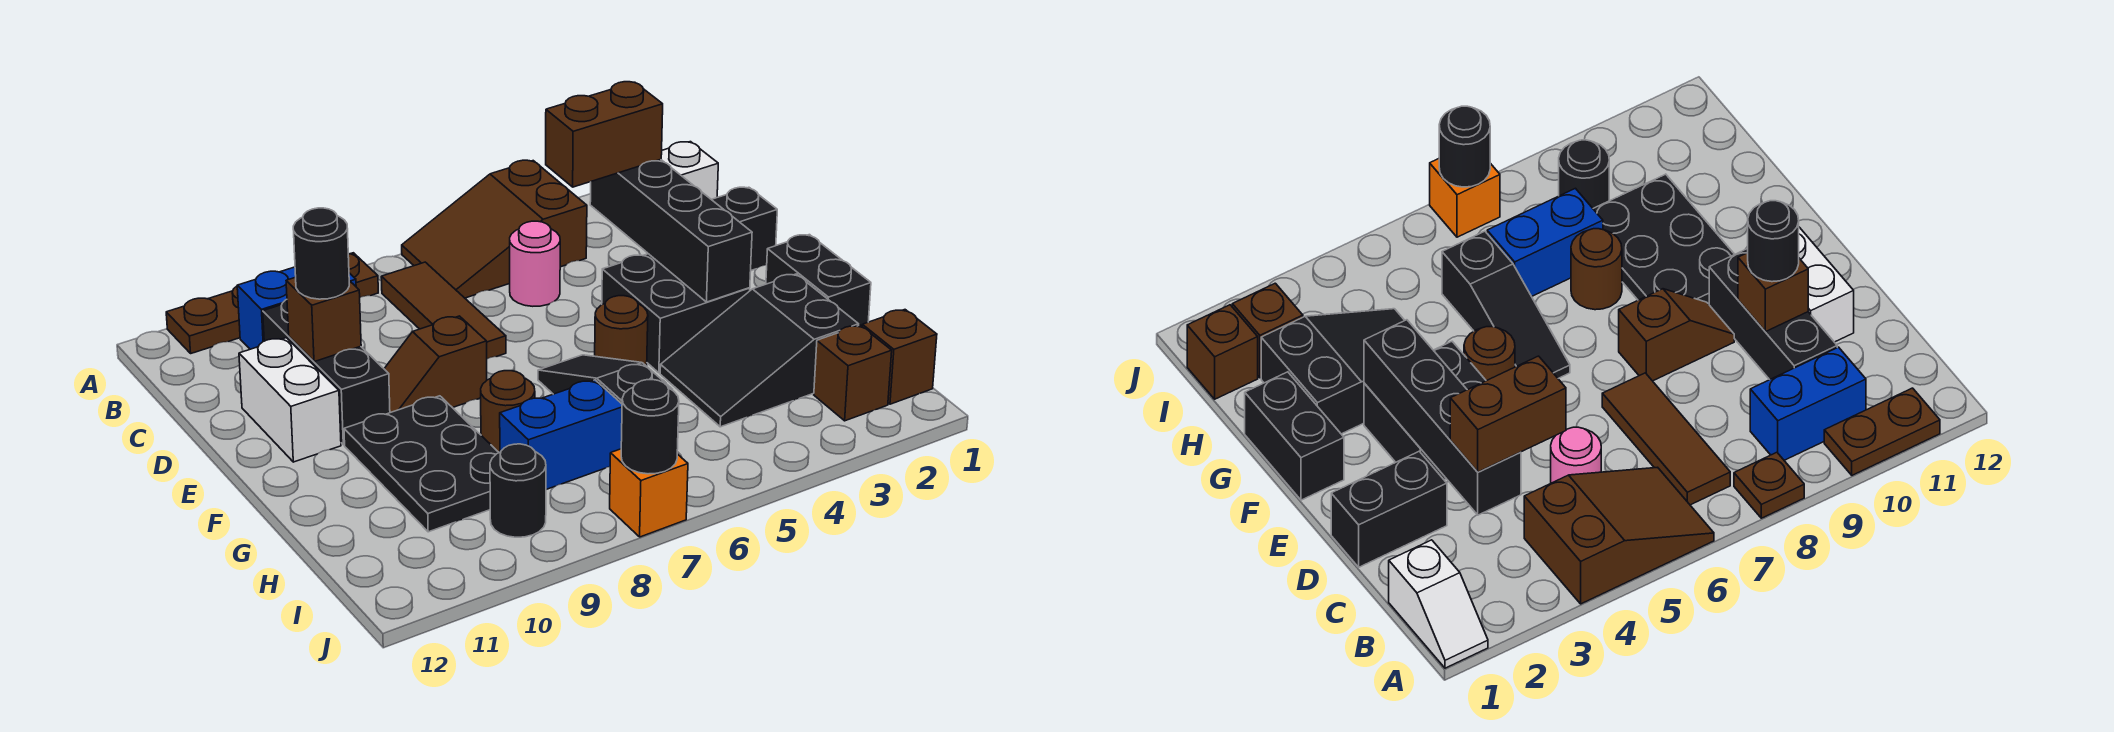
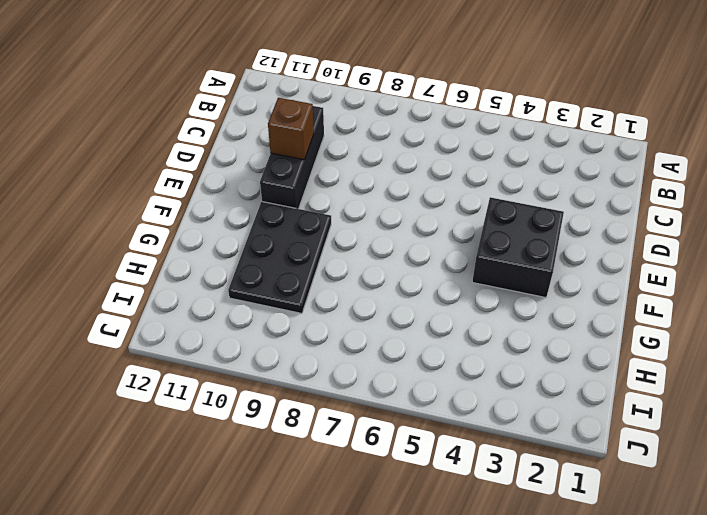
none -> white slope A1:B1 level 1 top B
none -> brown slope A4:B6 level 1 top 4
none -> brown plate A8 level 1

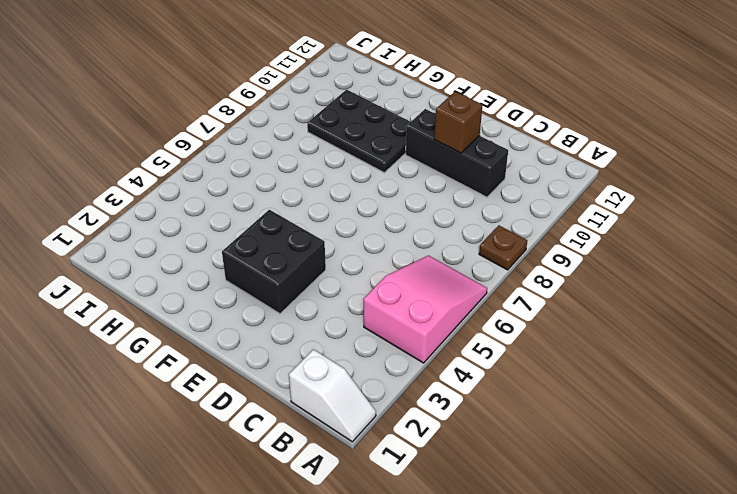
pink slope A4:B6 level 1 top 4 -> brown slope A4:B6 level 1 top 4
none -> brown plate A10:A11 level 1
none -> brown tile B7:D7 level 1
none -> blue brick B9:B10 level 1

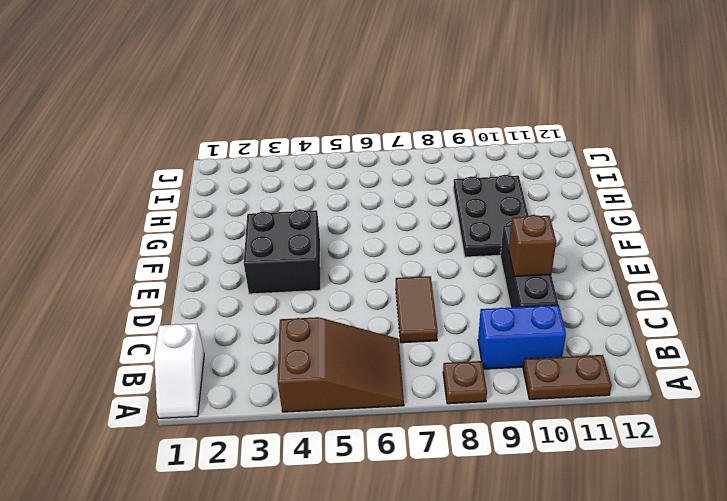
brown tile C7:D7 level 1 -> brown tile B7:D7 level 1
none -> pink round brick C5 level 1
none -> black brick D1:D2 level 1
none -> white brick D11:E11 level 1

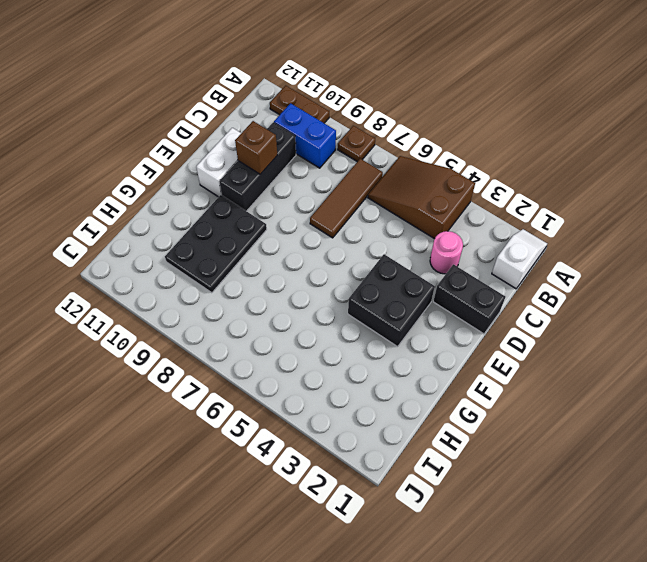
pink round brick C3 level 1 -> pink round brick C5 level 1
none -> brown slope E8:E9 level 1 top 8
none -> black brick F1:G1 level 1
none -> brown round brick F5 level 1

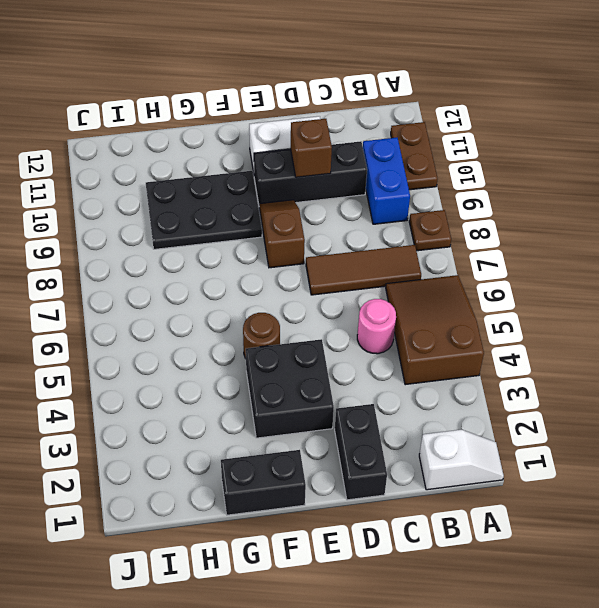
none -> black slope F6:H6 level 1 top H
none -> black slope G2:H4 level 1 top 2
none -> brown round brick G8 level 1

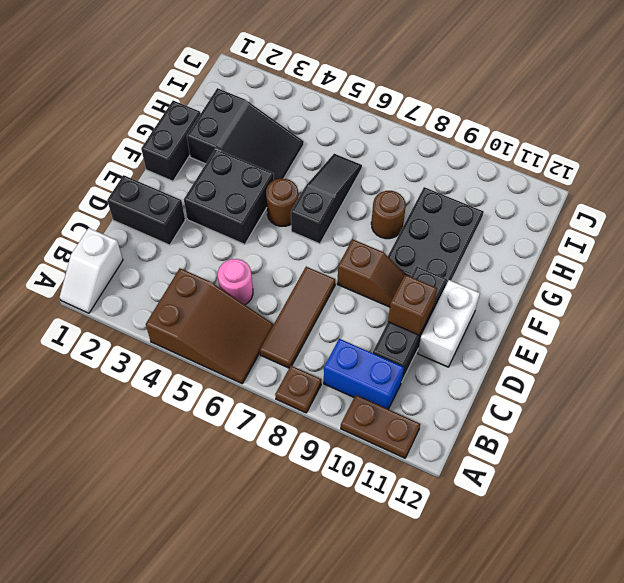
black slope F6:H6 level 1 top F -> black slope F6:H6 level 1 top H
none -> blue brick H7:H8 level 1
none -> brown brick I1 level 1
none -> brown brick I2 level 1

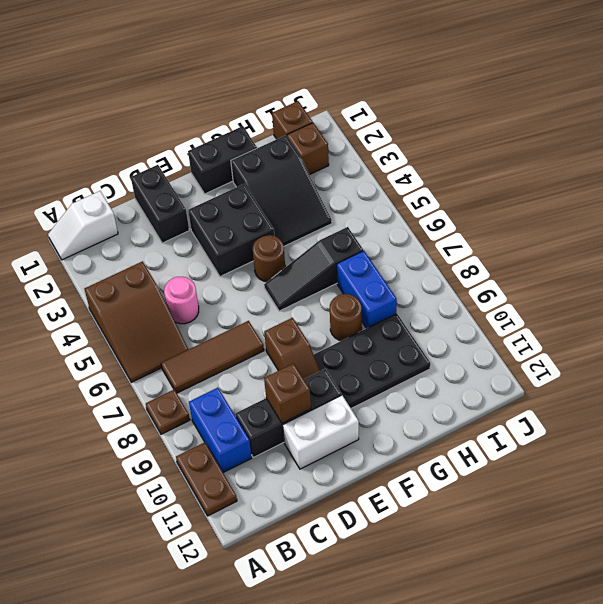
none -> black round brick I9 level 1
none -> orange brick J7 level 1
none -> black brick C3:F3 level 2

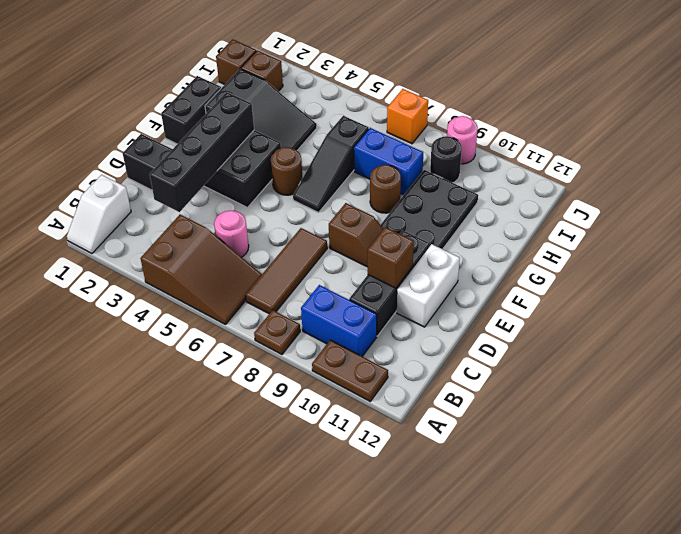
pink round brick J9 level 1 -> none
none -> black round brick J7 level 2
none -> brown brick C3:C4 level 3
none -> black round brick D10 level 3

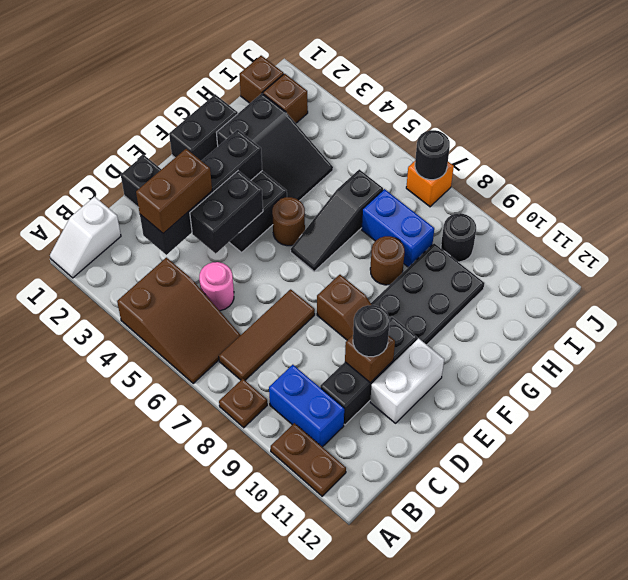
brown brick C3:D3 level 3 -> brown brick C3:C4 level 3
black brick D4:E4 level 2 -> none

